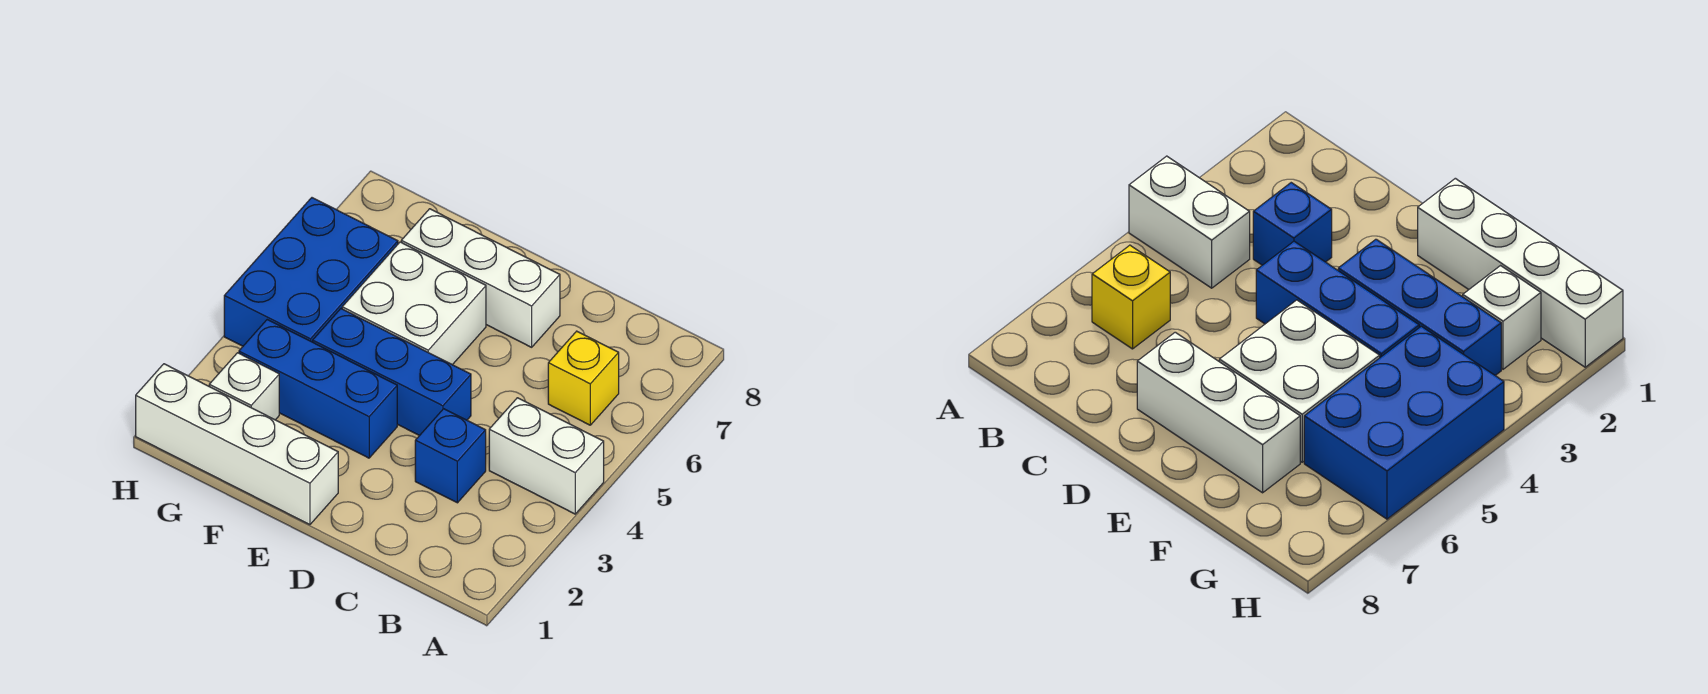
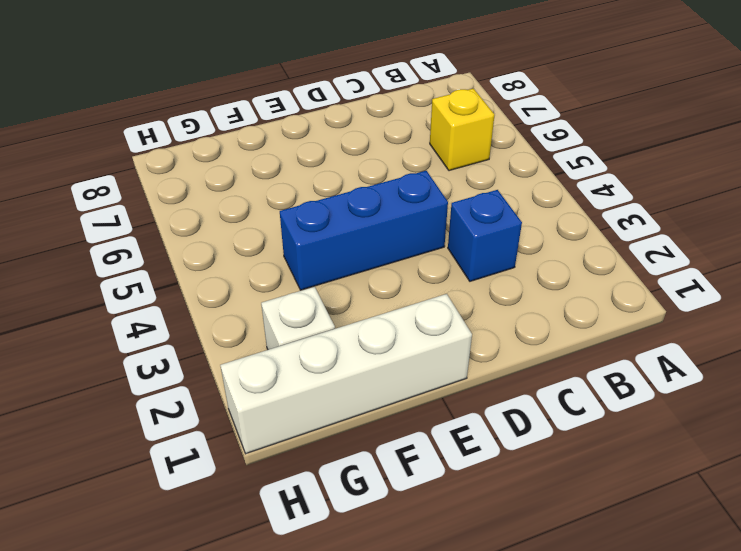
none -> white brick A4:B4 level 1
none -> white brick D7:F7 level 1

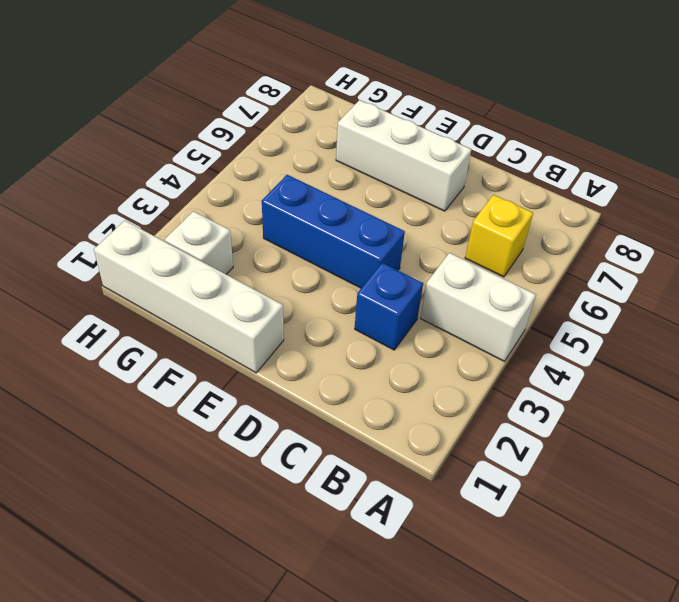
none -> blue brick E3:G3 level 1
none -> white brick E5:F6 level 1

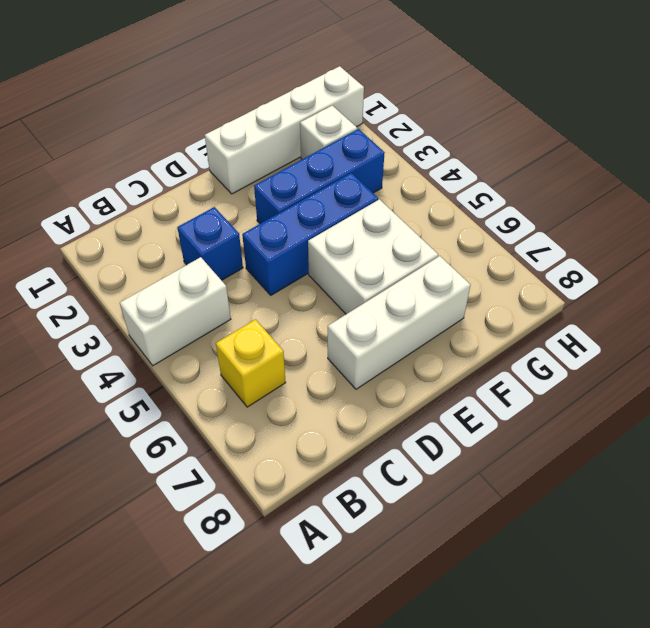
none -> blue brick G4:H6 level 1

